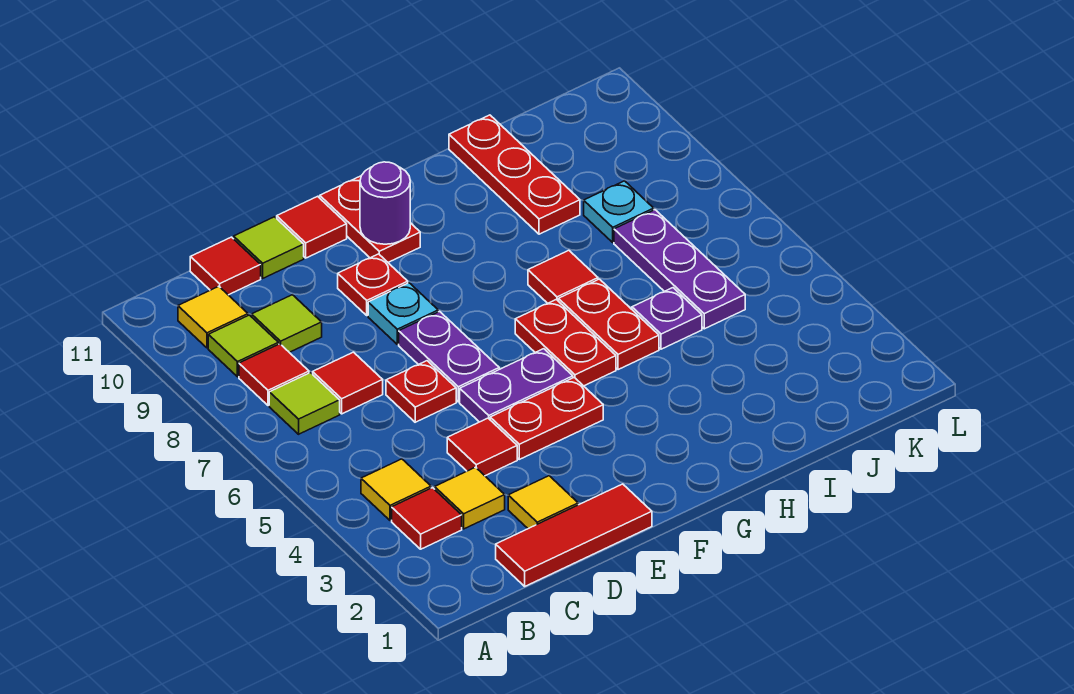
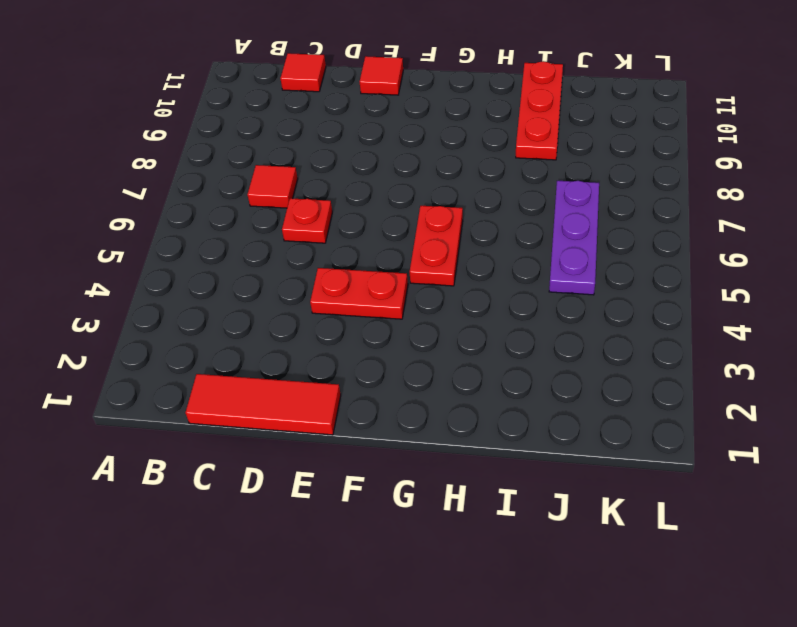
none -> red tile B3 level 1
none -> yellow tile B4 level 1
none -> lime tile B7 level 1
none -> red tile B8 level 1

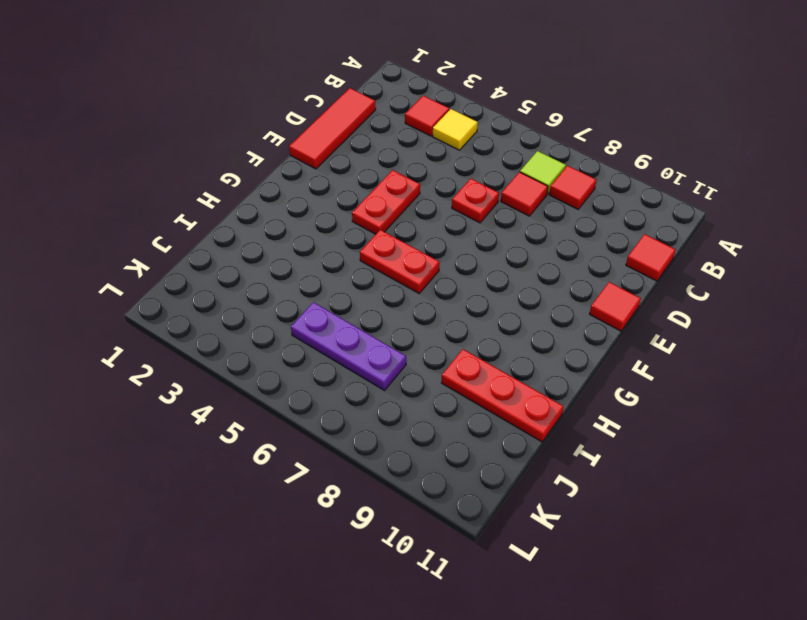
none -> lime tile B9 level 1
none -> yellow tile B10 level 1
none -> yellow tile C3 level 1
none -> lime tile C9 level 1

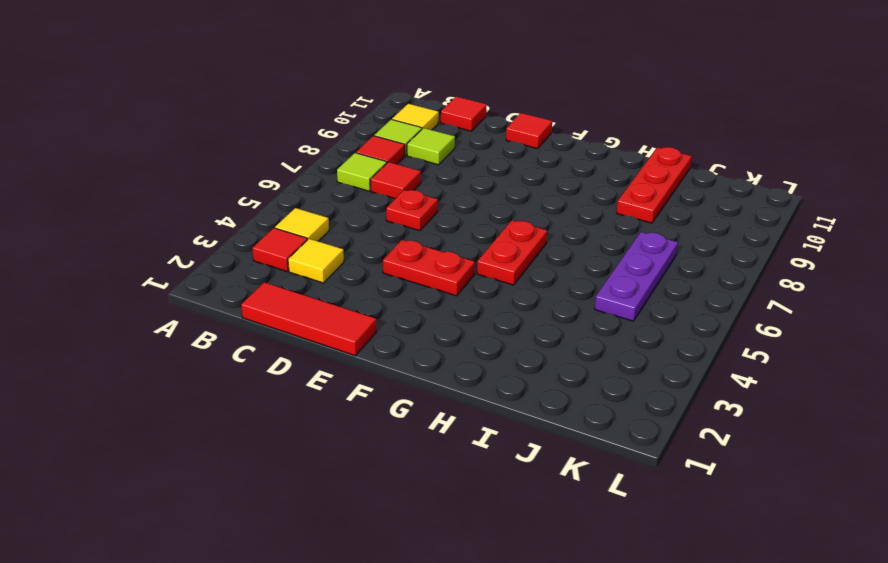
none -> yellow tile D2 level 1
none -> red tile D4 level 1
none -> lime tile D11 level 1
none -> purple plate E5:F5 level 1

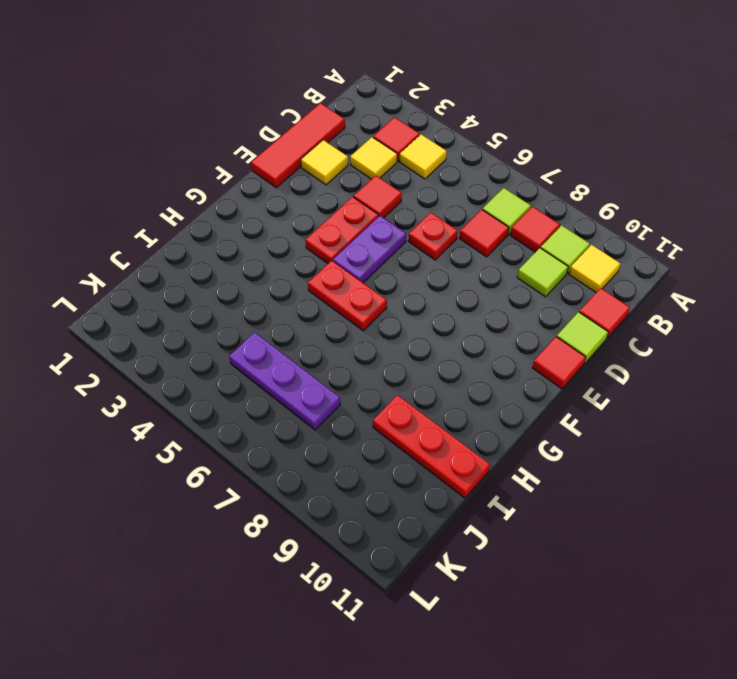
none -> purple plate E6:E7 level 1
none -> cyan plate E8 level 1
none -> red plate E9 level 1
none -> red plate F10:F11 level 1

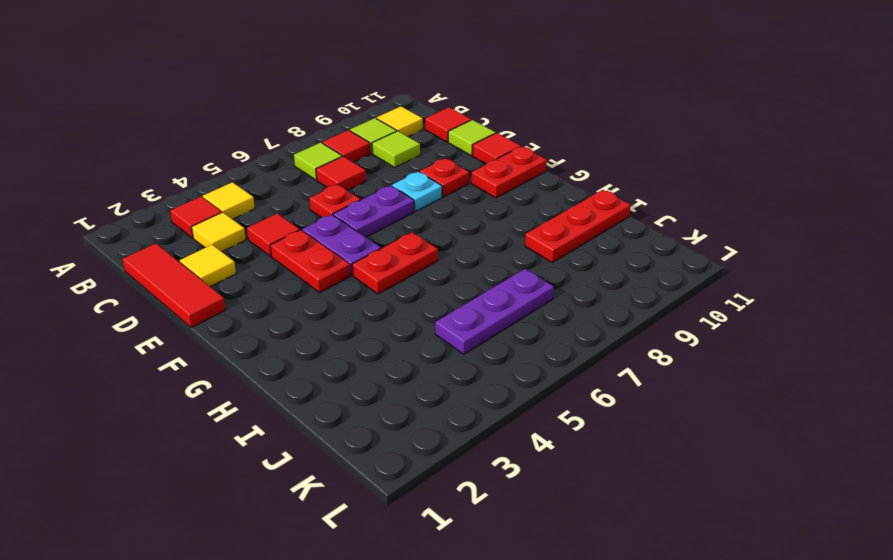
none -> red plate H5:H6 level 1
none -> red tile H7 level 1
none -> purple plate I5 level 1
none -> cyan plate J8 level 1

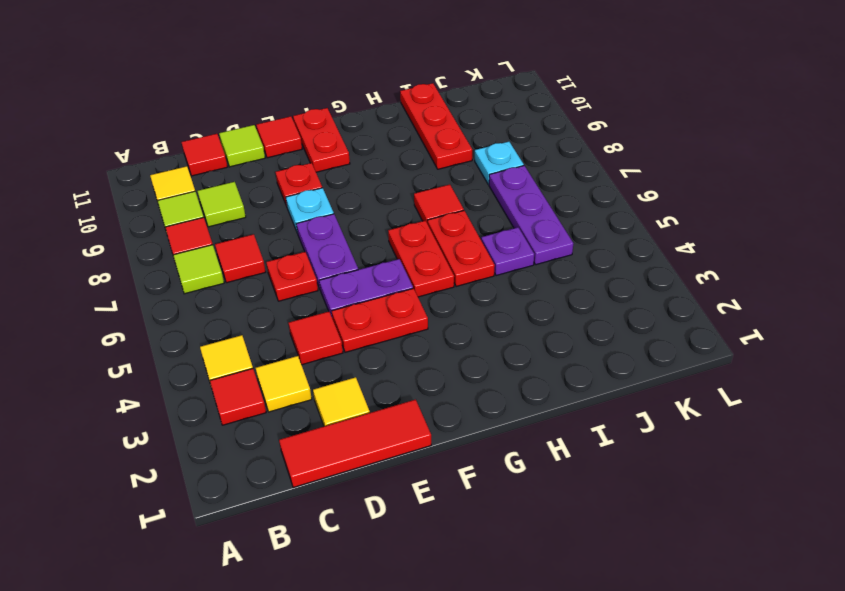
none -> purple round brick F10 level 2

